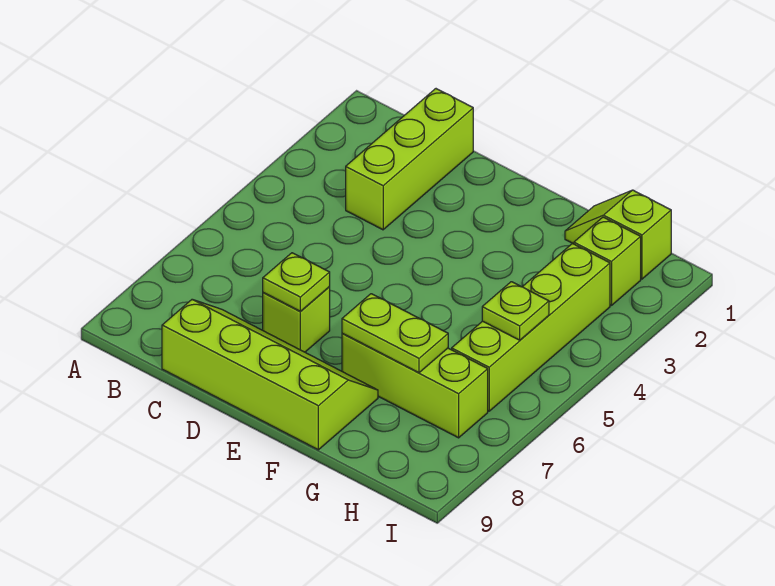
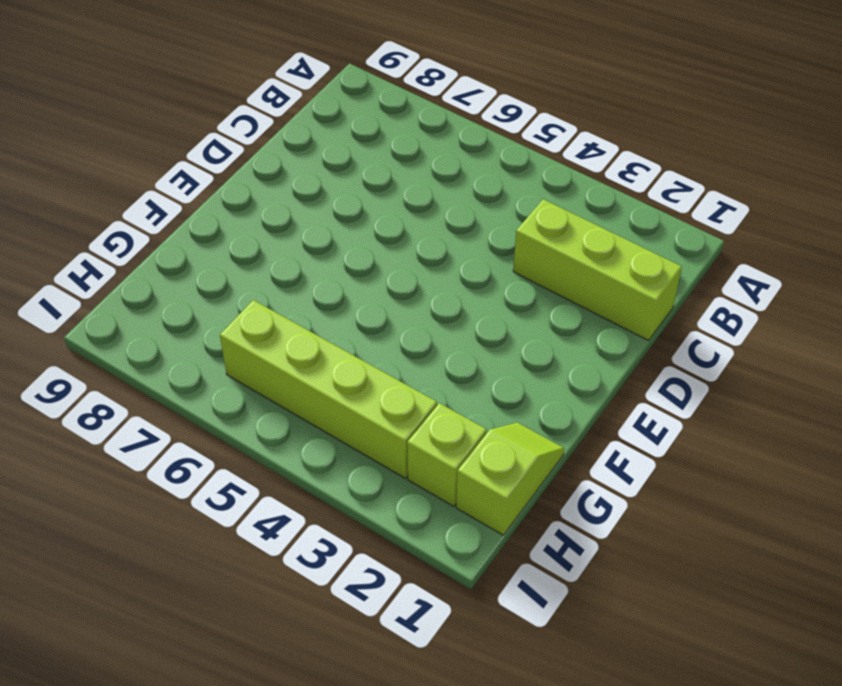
none -> lime slope C8:F9 level 1 top 9
none -> lime brick D7 level 1

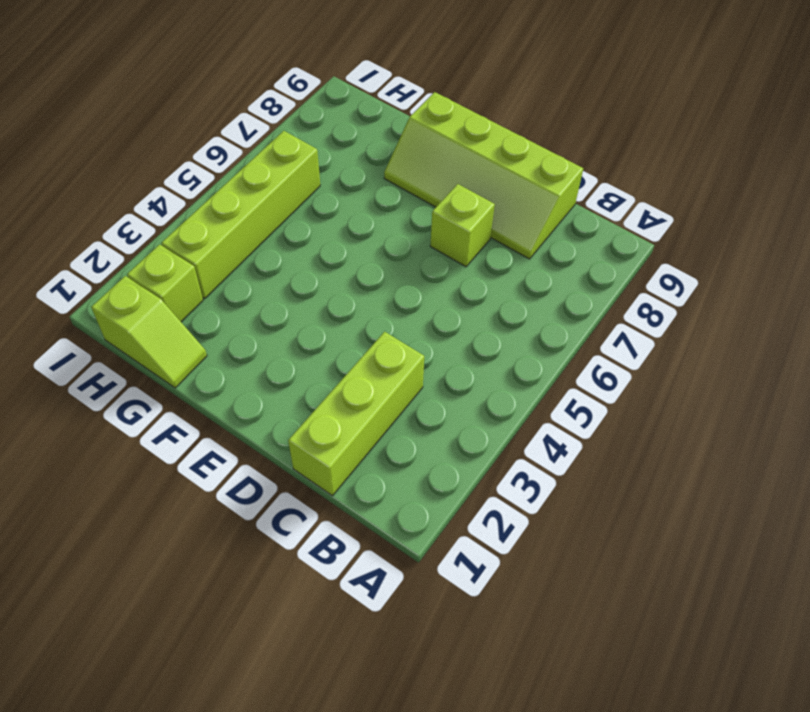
none -> lime brick F7:H7 level 1
none -> lime plate D7 level 2

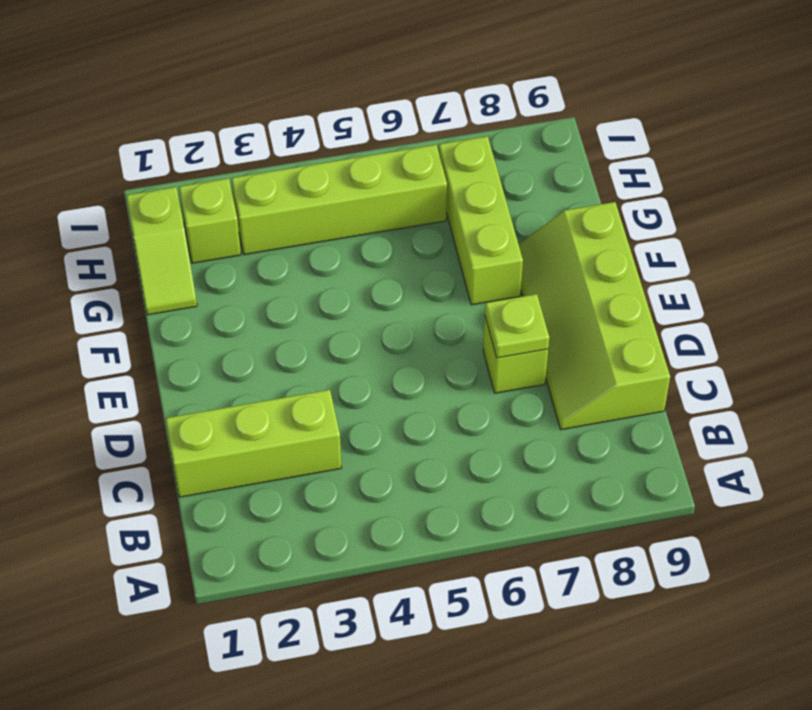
none -> lime plate F7:G7 level 2
none -> lime plate H5 level 2

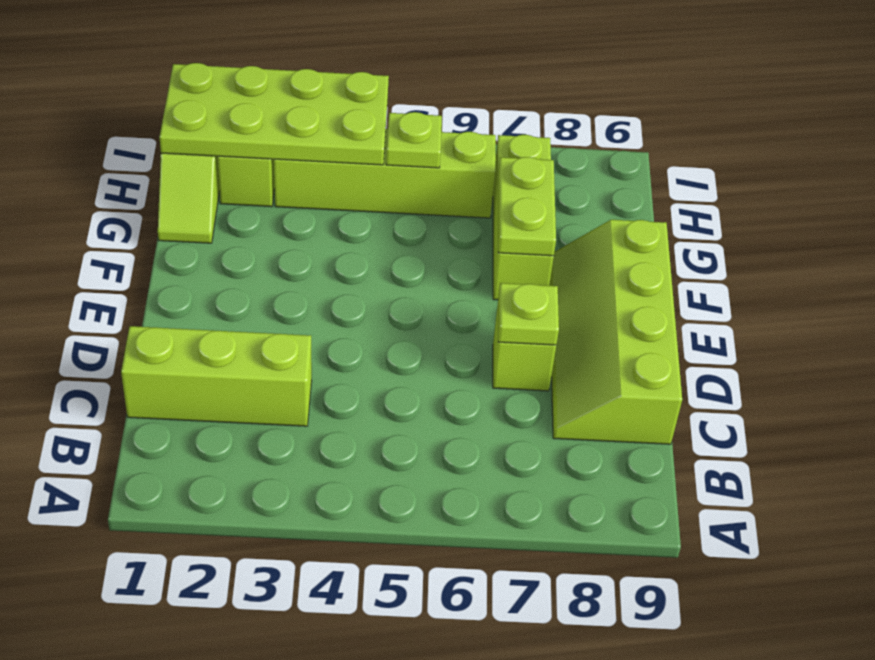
lime plate H1:I4 level 2 -> none

